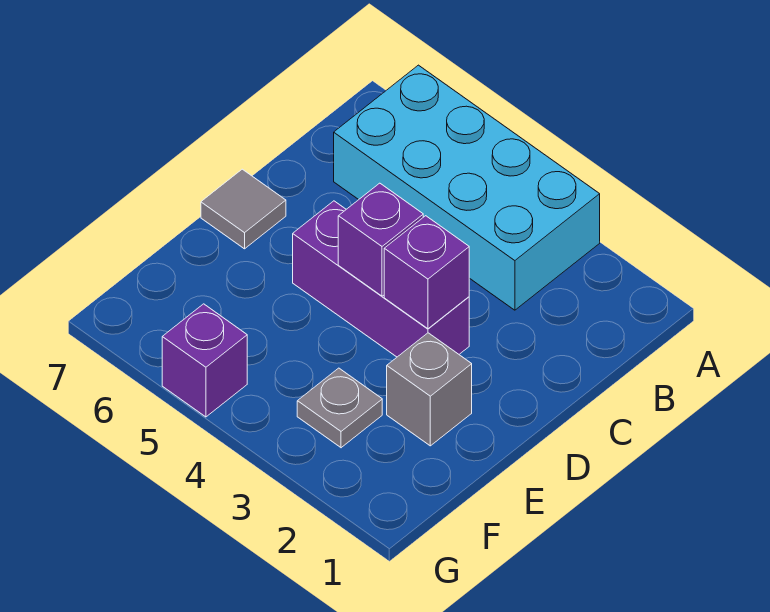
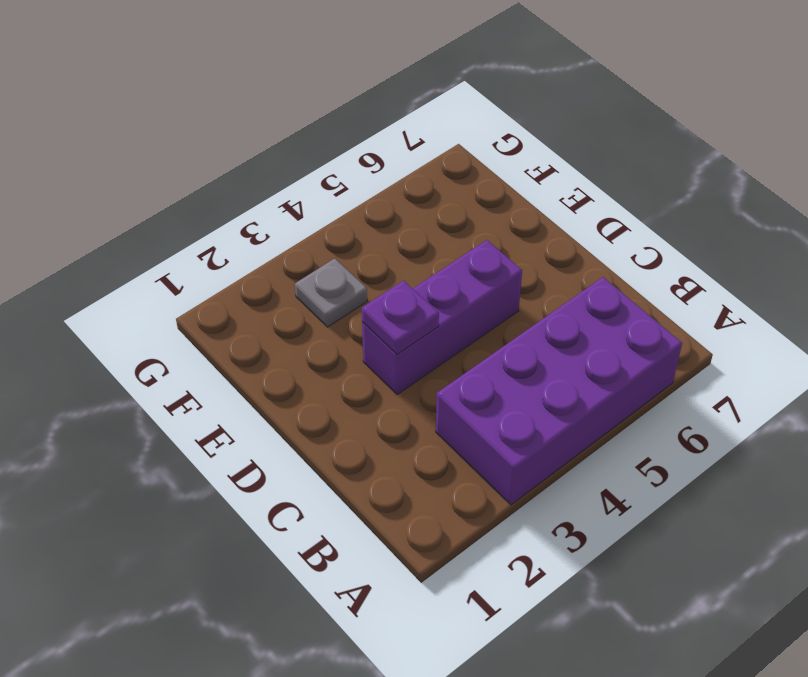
purple brick A3:B6 level 1 -> cyan brick A3:B6 level 1
purple plate D3 level 2 -> purple brick D3 level 2
none -> grey tile D7 level 1
none -> grey brick E2 level 1

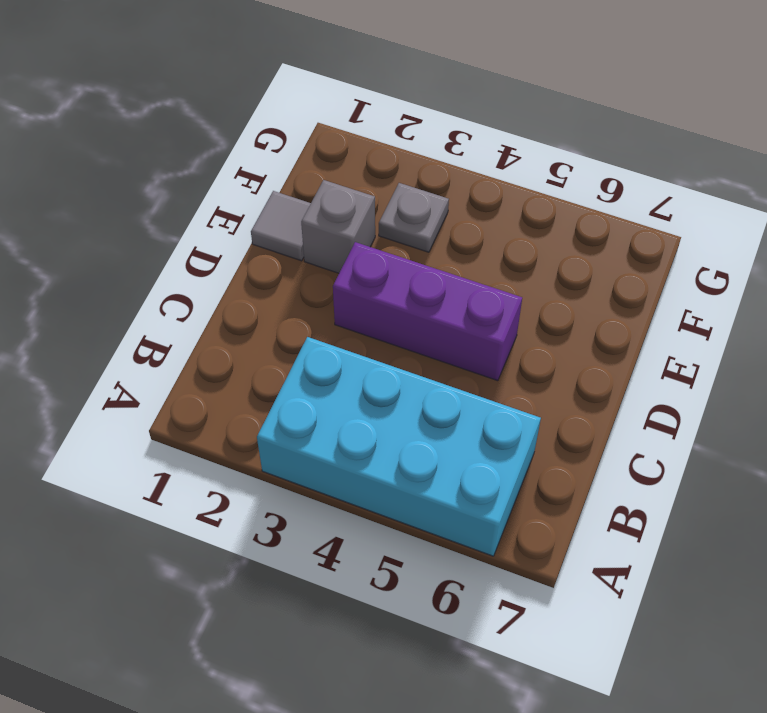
grey tile E1 level 1 -> grey tile D7 level 1
none -> purple brick G5 level 1
none -> purple brick D3 level 2

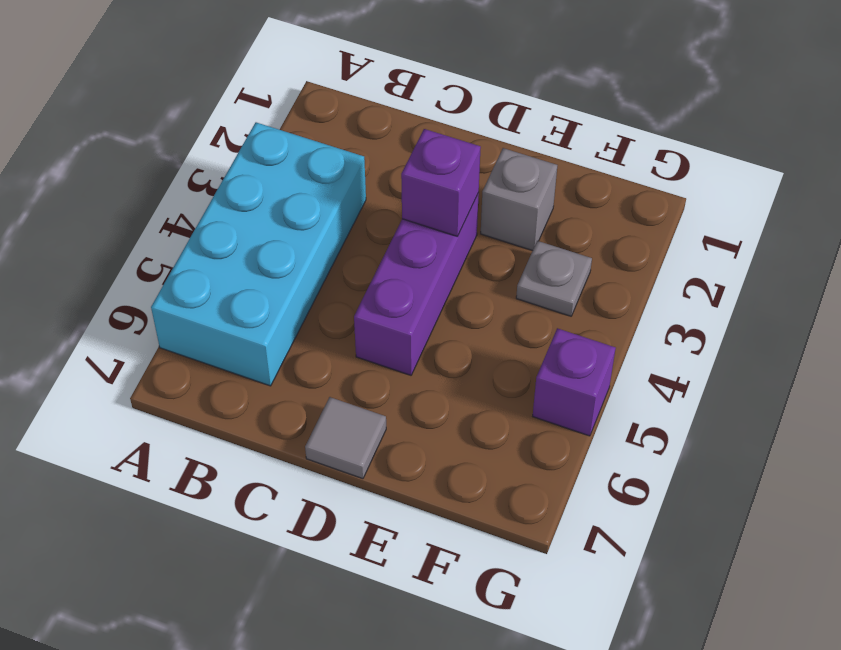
none -> purple brick D4 level 2

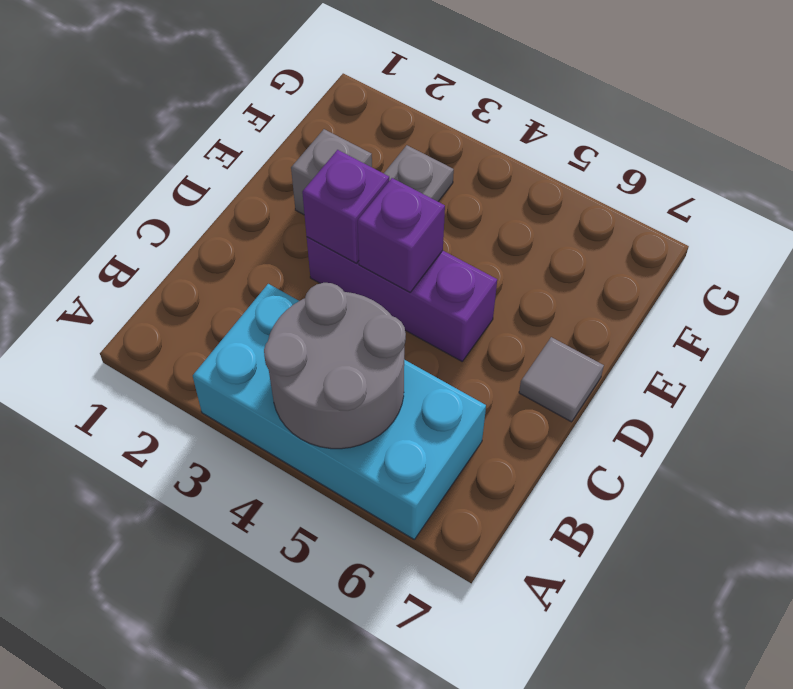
grey round brick A4:B5 level 2 -> none
none -> purple brick G5 level 1

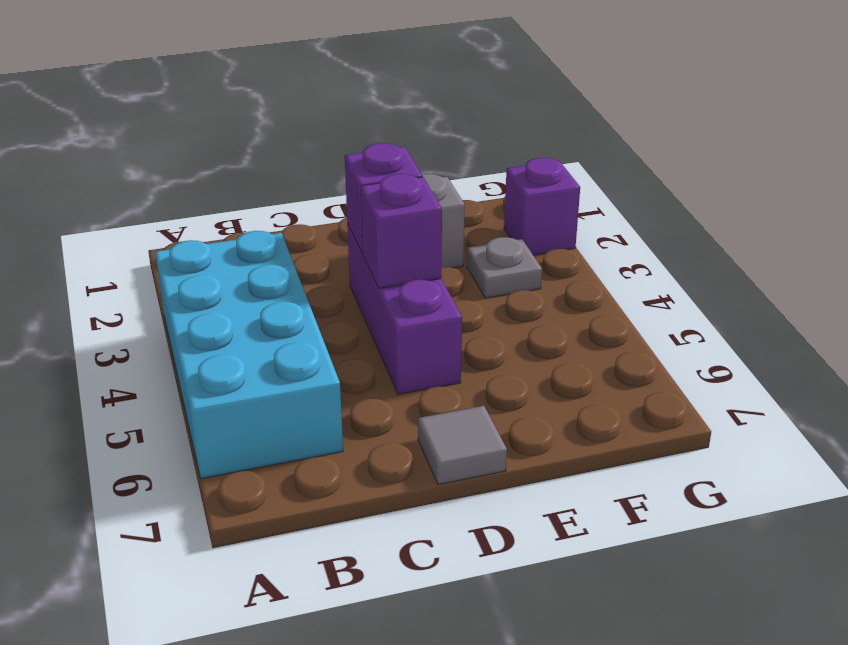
purple brick G2 level 1 -> purple brick G5 level 1

